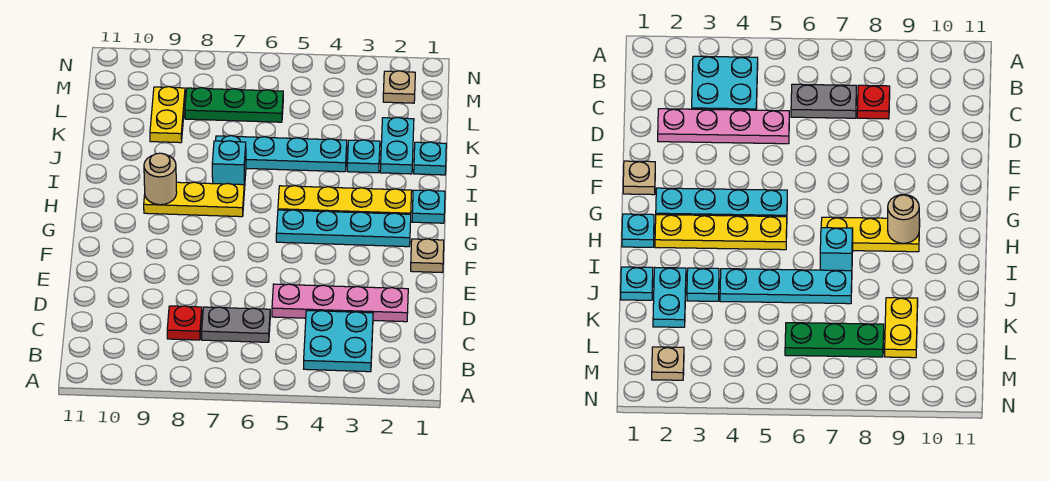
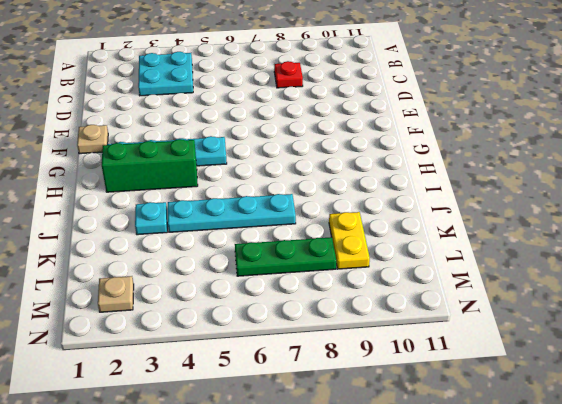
green brick H2:H4 level 1 -> yellow plate H2:H5 level 1
none -> grey plate C6:C7 level 1
none -> pink plate D2:D5 level 1
none -> cyan plate H1 level 1

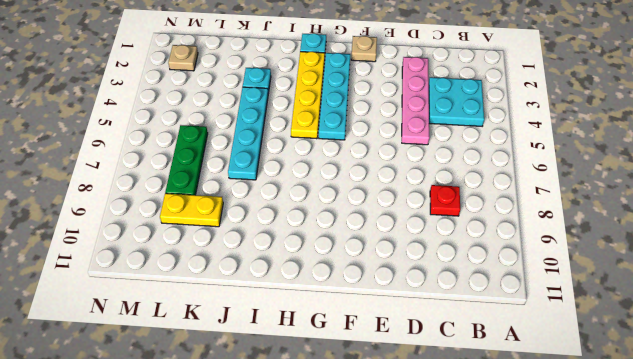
none -> grey plate C6:C7 level 1
none -> yellow plate H7:H9 level 1
none -> cyan brick I7 level 1

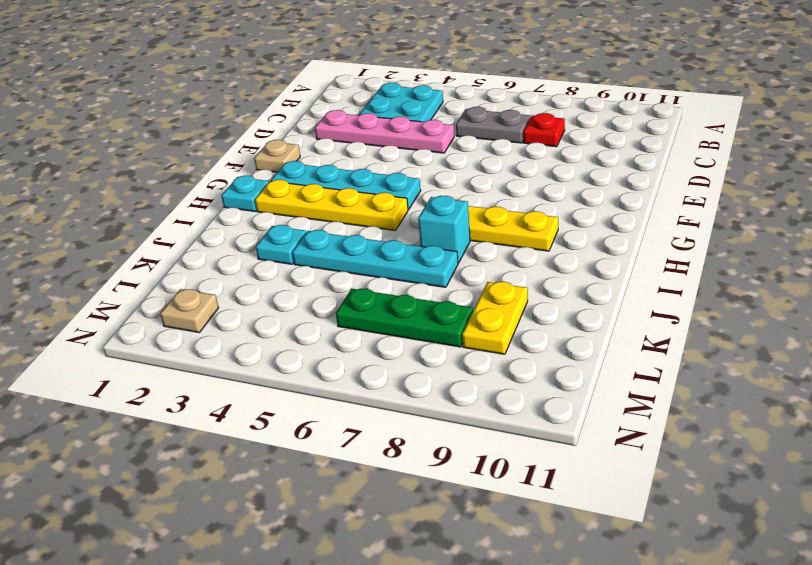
none -> cyan plate J1 level 1
none -> cyan plate J2:K2 level 1
none -> tan round brick H9 level 2

